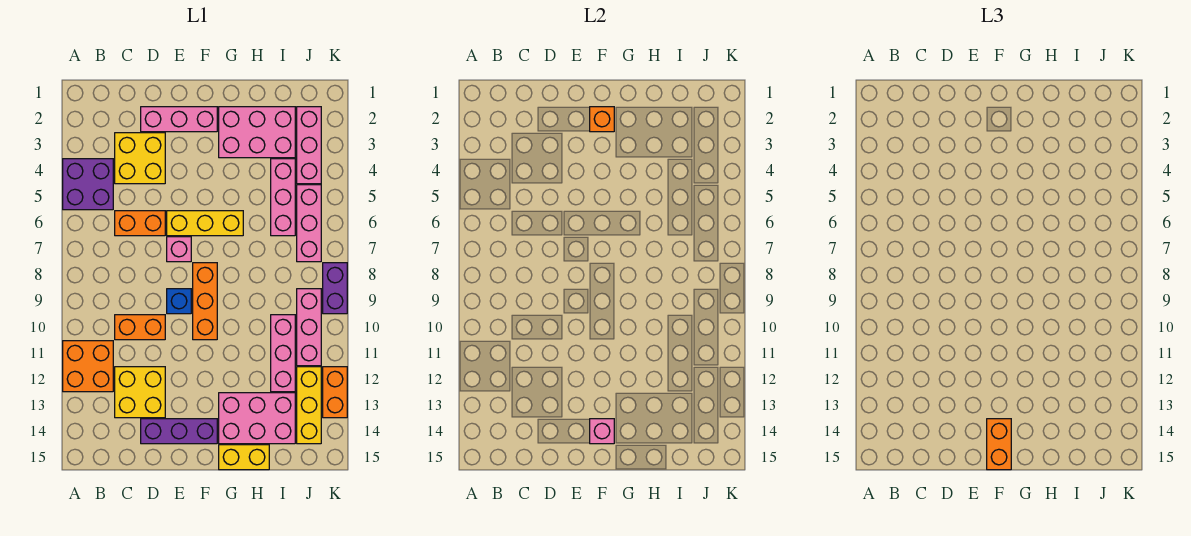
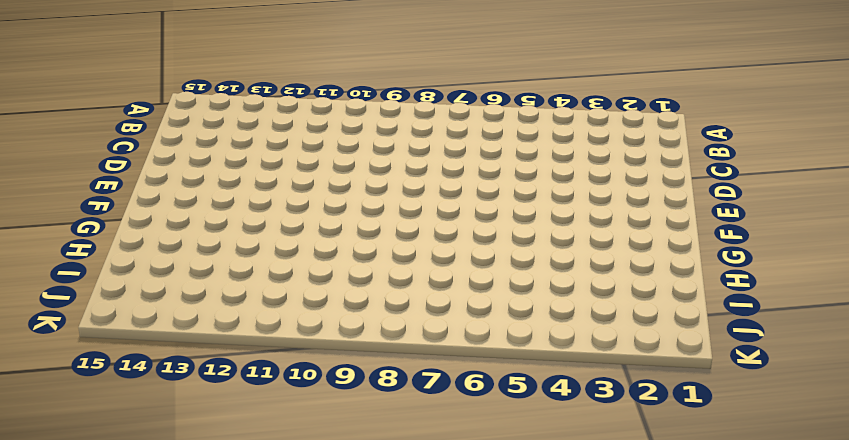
none -> purple brick A4:B5 level 1
none -> orange brick A11:B12 level 1
none -> yellow brick C3:D4 level 1

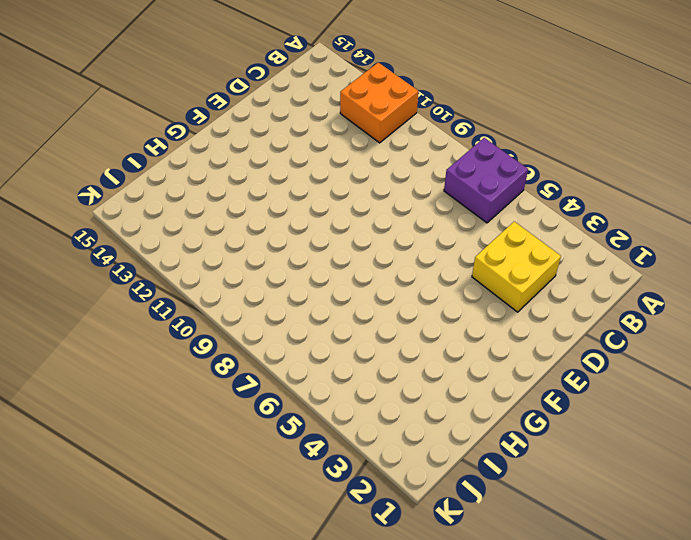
purple brick A6:B7 level 1 -> purple brick A4:B5 level 1
none -> orange brick C6:D6 level 1
none -> orange brick C10:D10 level 1
none -> yellow brick C12:D13 level 1

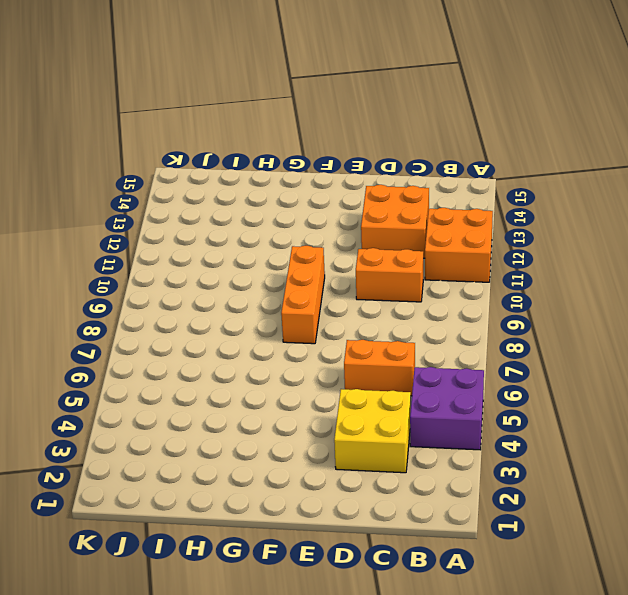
orange brick C12:D13 level 1 -> yellow brick C12:D13 level 1
none -> pink brick D2:F2 level 1
none -> purple brick D14:F14 level 1
none -> yellow brick E6:G6 level 1

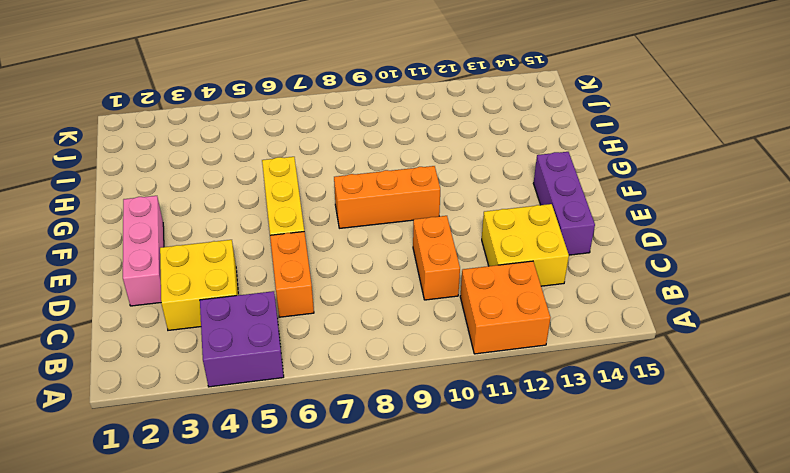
none -> pink brick E7 level 1
none -> blue brick E9 level 1
none -> pink brick G2:I3 level 1

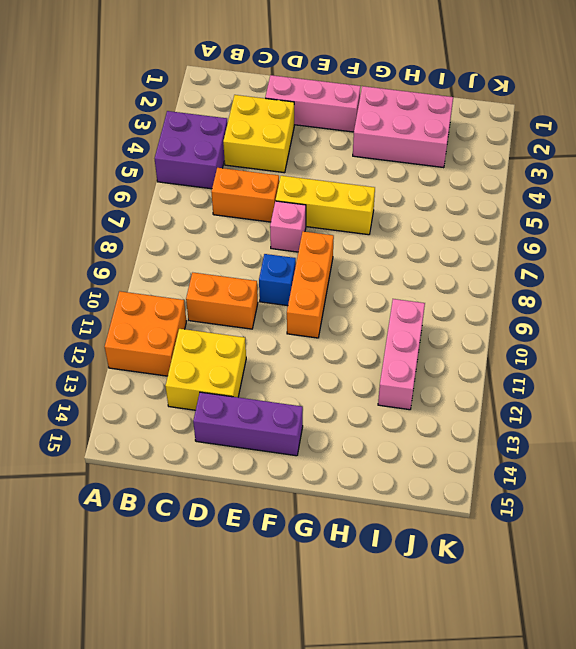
none -> pink brick G13:I14 level 1
none -> yellow brick G15:H15 level 1
none -> pink brick I4:I6 level 1

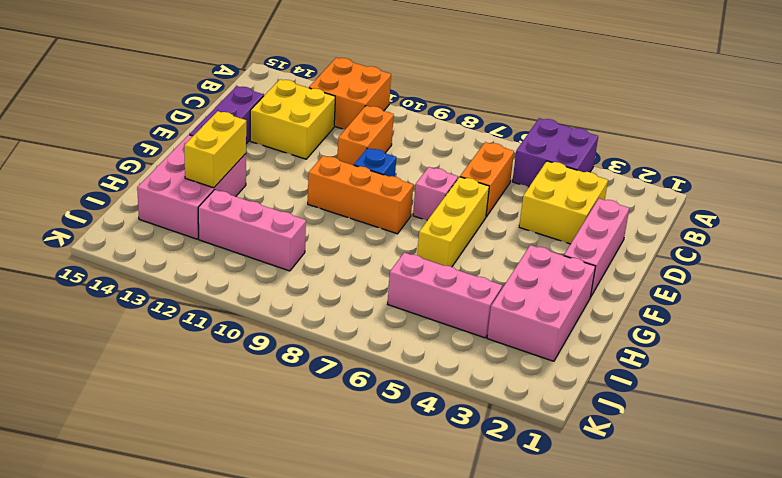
yellow brick G13:H13 level 2 -> yellow brick G15:H15 level 1
none -> pink brick J2:J4 level 1
none -> pink brick J5:J7 level 1
none -> pink brick J9:J11 level 1

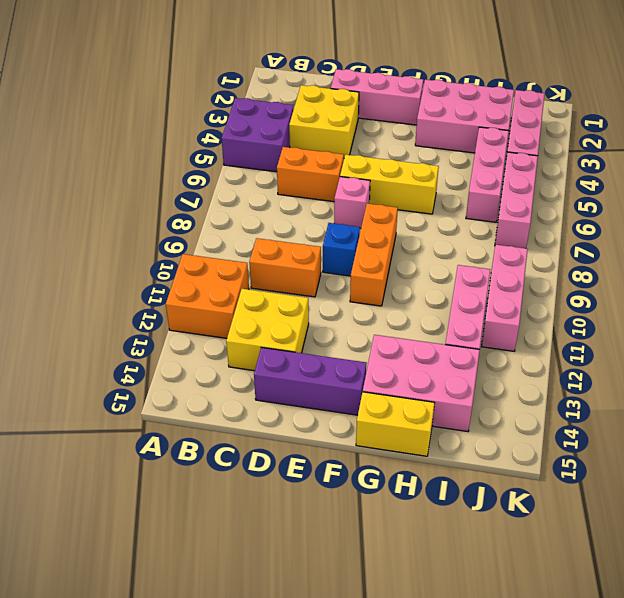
none -> yellow brick J12:J14 level 1
none -> purple brick K8:K9 level 1
none -> orange brick K12:K13 level 1

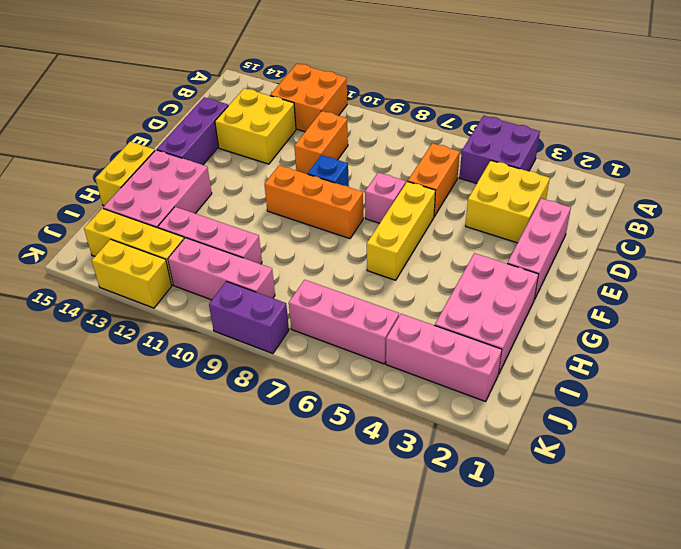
yellow brick K12:K13 level 1 -> orange brick K12:K13 level 1
none -> pink brick I4:I6 level 1
none -> orange brick F2 level 2
none -> pink brick F14 level 2

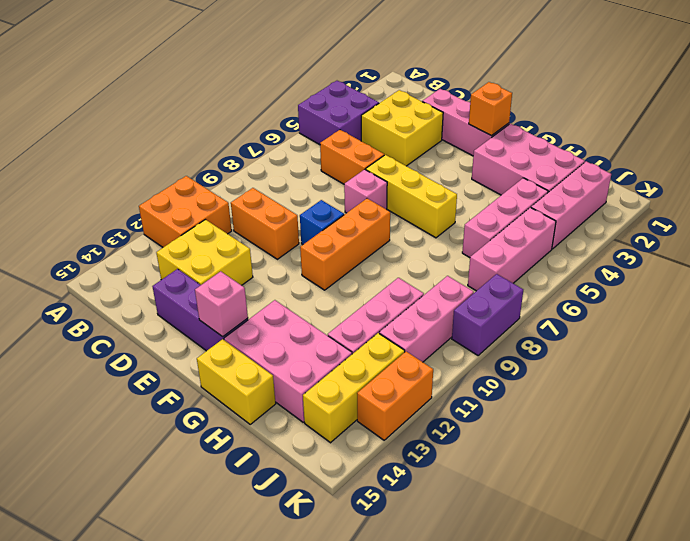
none -> orange brick F14:F15 level 3

